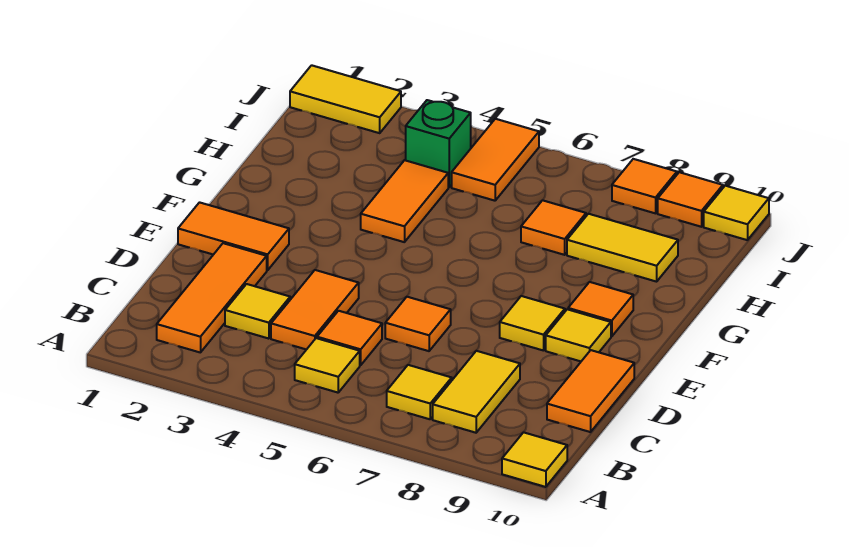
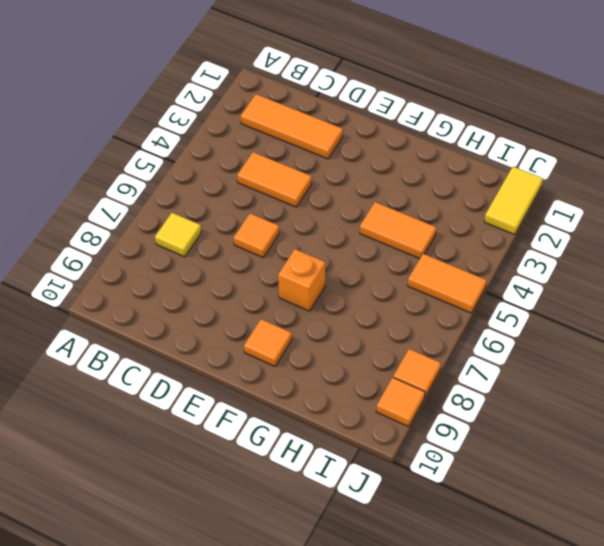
orange brick F7 level 1 -> none
none -> yellow tile A10 level 1
none -> yellow tile B5 level 1
none -> yellow tile B8:C8 level 1

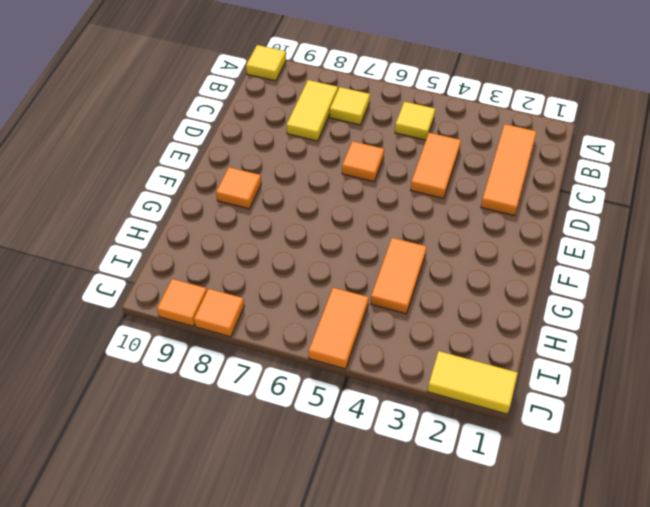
none -> yellow tile C3 level 1
none -> orange tile C5 level 1
none -> orange tile C10:D10 level 1

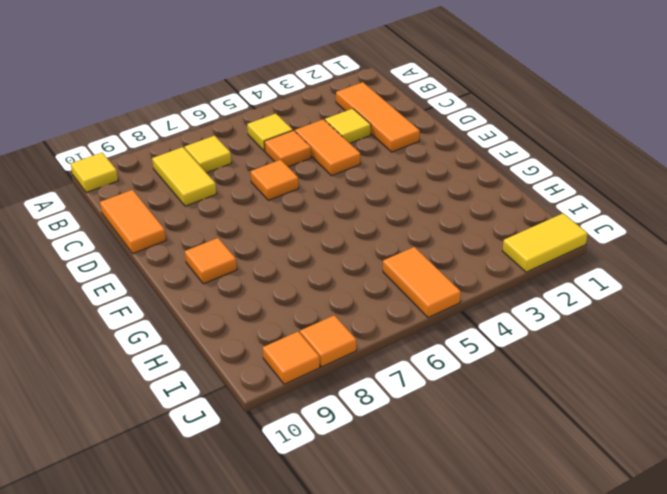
none -> orange tile E1:E2 level 1
none -> yellow tile E8 level 1
none -> yellow tile E9 level 1

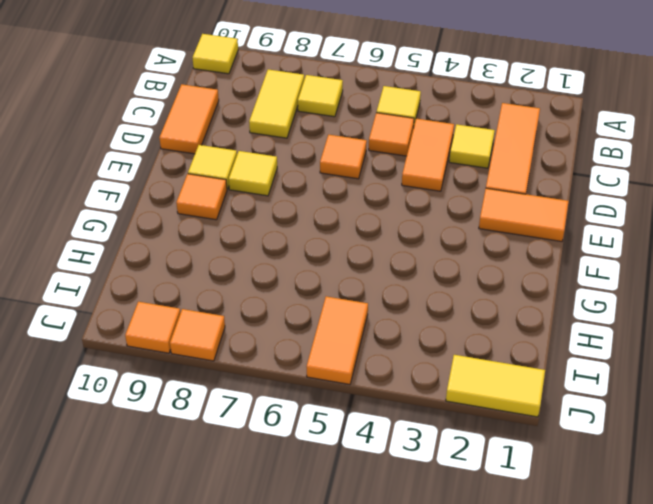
none -> orange tile G4:H4 level 1
none -> orange tile H7 level 1
none -> yellow tile H8:H9 level 1

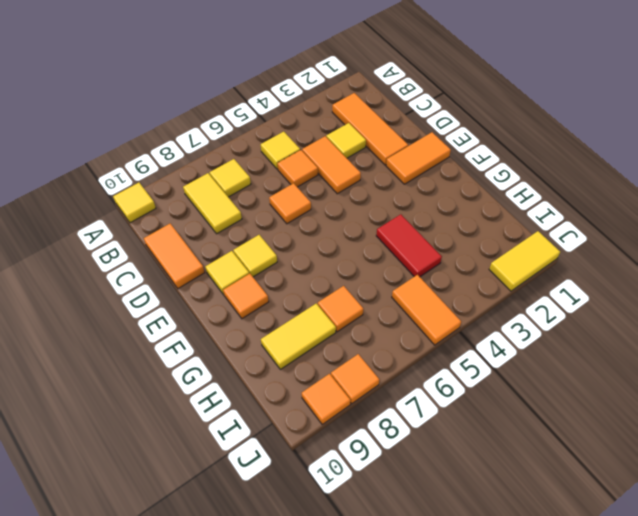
red tile G4:H4 level 1 -> orange tile G4:H4 level 1
none -> green brick I4 level 1
none -> yellow tile J10 level 1

